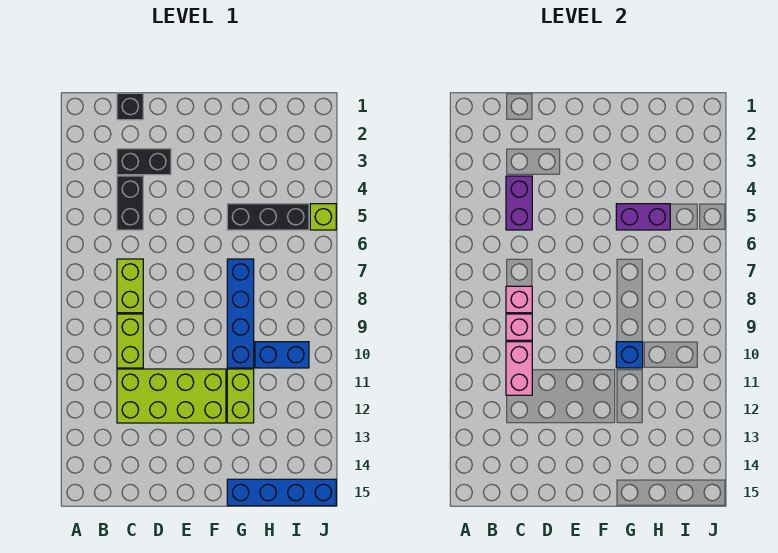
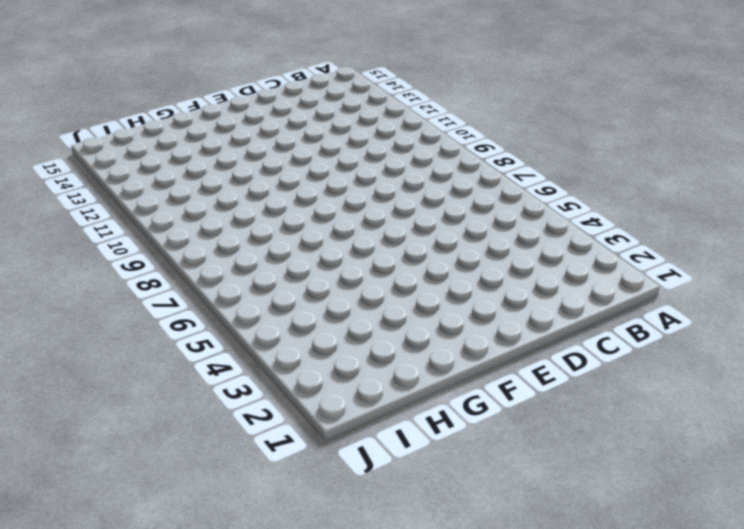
none -> black brick C1 level 1
none -> black brick C3:D3 level 1
none -> black brick C4:C5 level 1

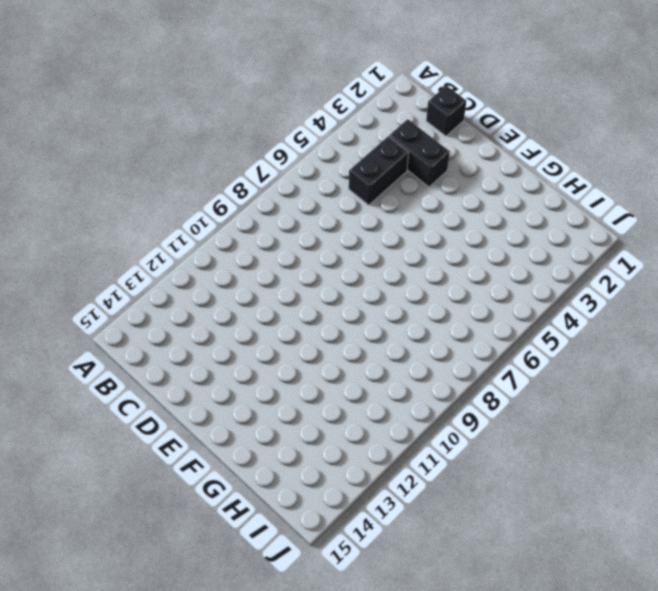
none -> lime brick C7:C8 level 1
none -> lime brick C9:C10 level 1
none -> lime brick C11:F12 level 1

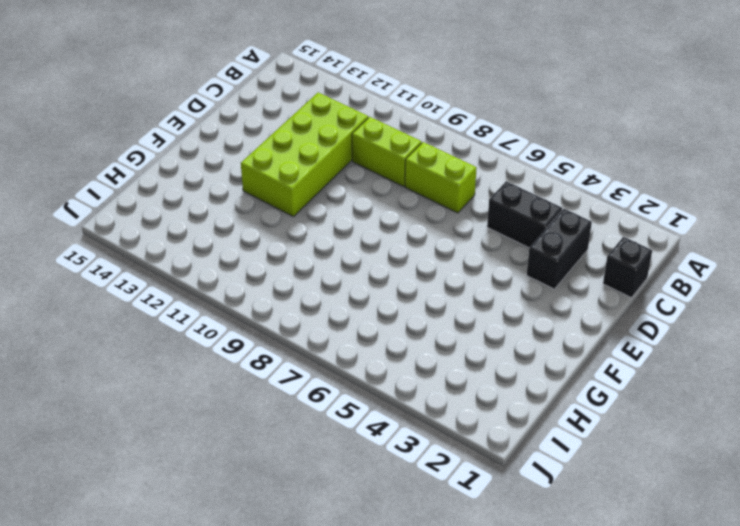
none -> black brick G5:I5 level 1
none -> blue brick G7:G10 level 1
none -> lime brick G11:G12 level 1

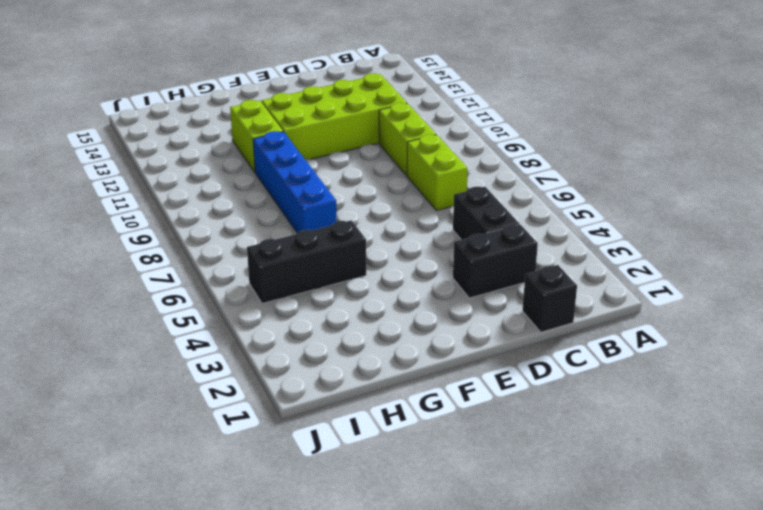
none -> blue brick G15:J15 level 1
none -> blue brick H10:I10 level 1
none -> lime brick J5 level 1

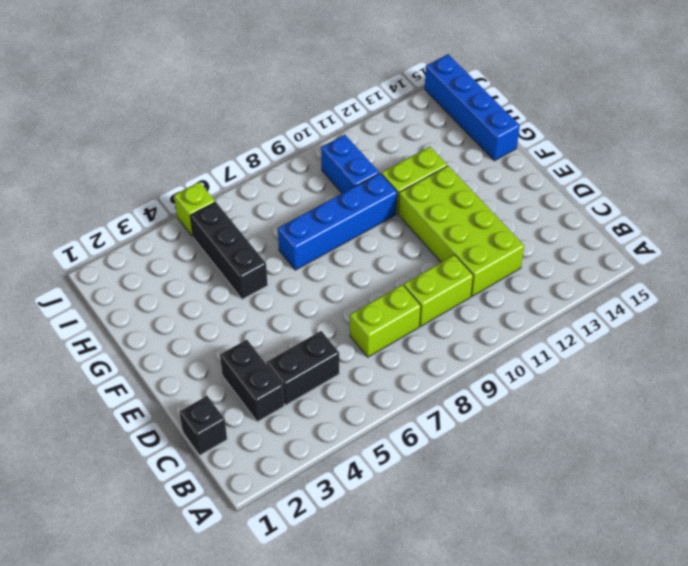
none -> purple brick C4:C5 level 2
none -> pink brick C8 level 2
none -> pink brick C9 level 2

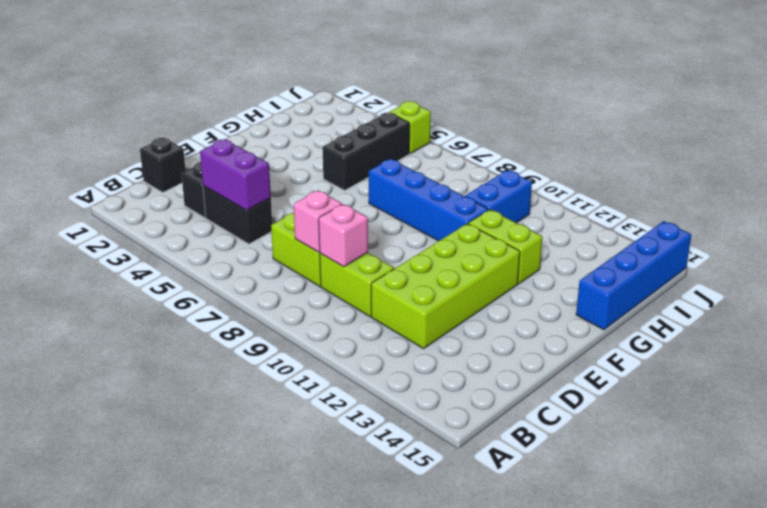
none -> pink brick C10:C11 level 2
none -> purple brick G5:H5 level 2
none -> blue brick G10 level 2

